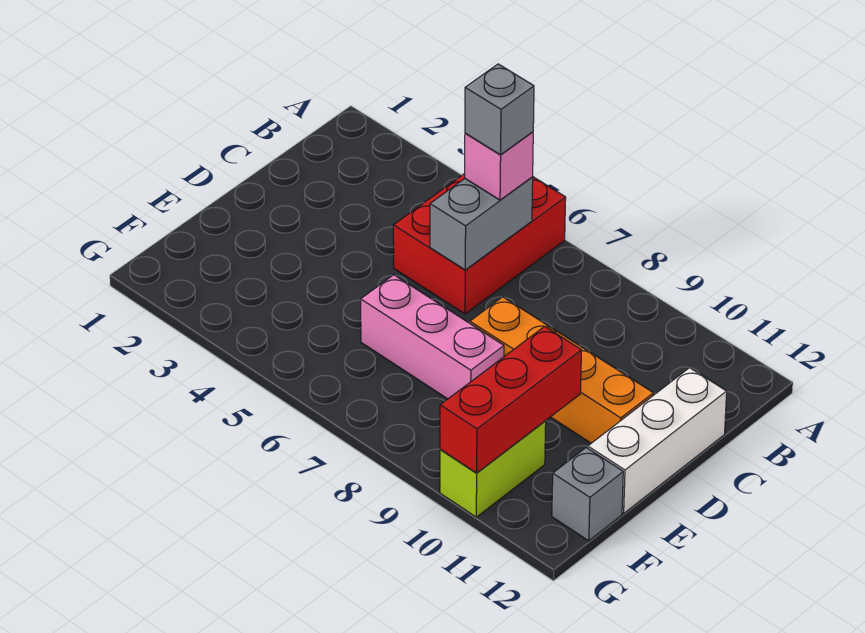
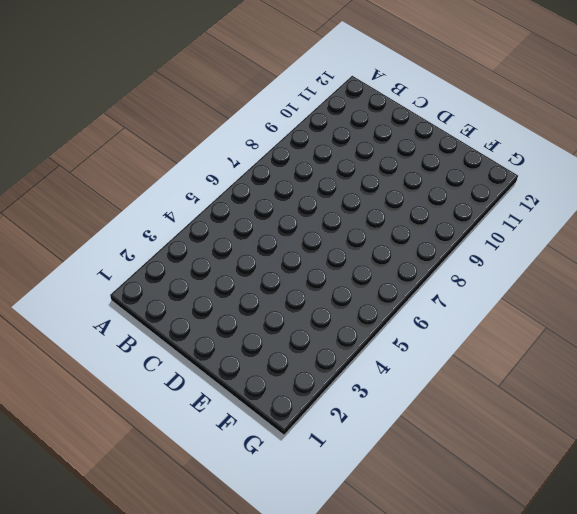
none -> red brick A5:C6 level 1
none -> white brick C12:E12 level 1

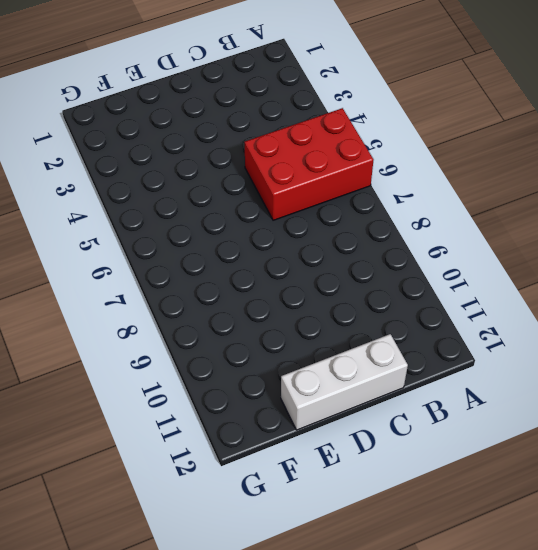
none -> orange brick D8:D11 level 1
none -> pink brick E6:E8 level 1

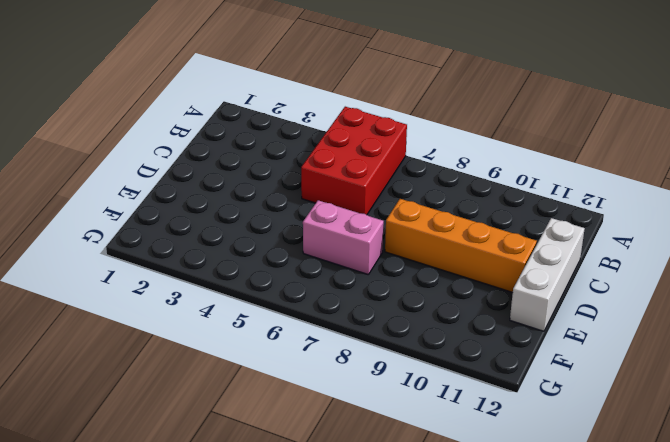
pink brick E6:E7 level 1 -> pink brick E6:E8 level 1
none -> lime brick F10:G10 level 1
none -> grey brick F12 level 1

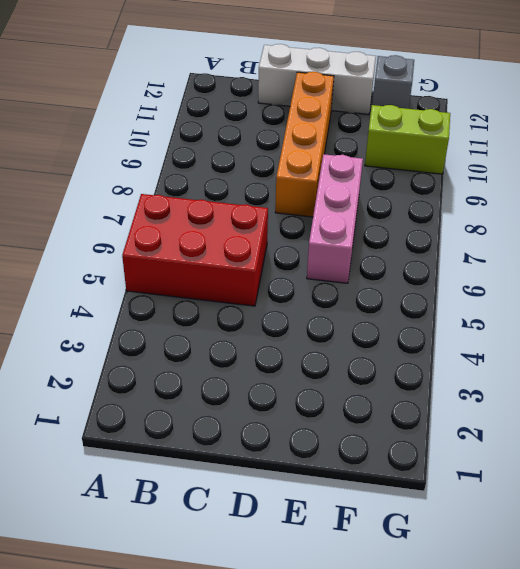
none -> grey brick B6:C6 level 2
none -> red brick E10:G10 level 2

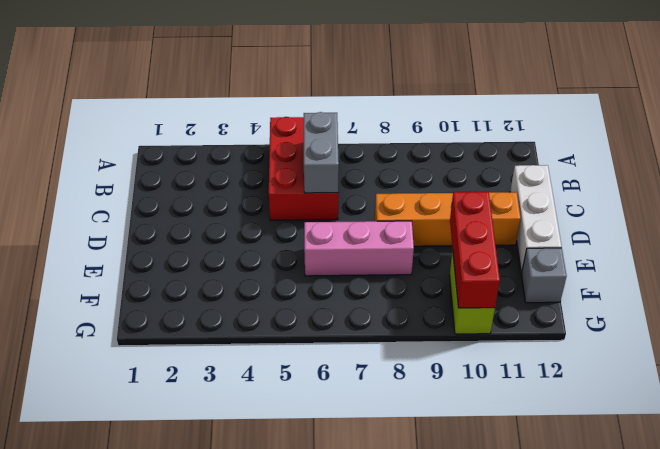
none -> pink brick B6 level 3
none -> grey brick B6 level 4

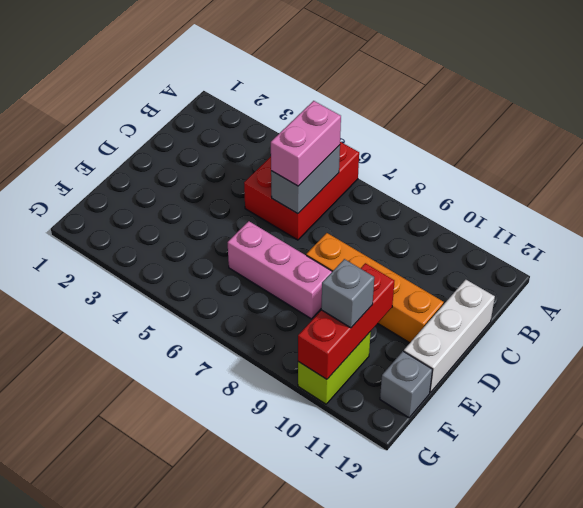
pink brick B6:C6 level 3 -> pink brick B6 level 3
grey brick F10 level 3 -> grey brick B6 level 4

